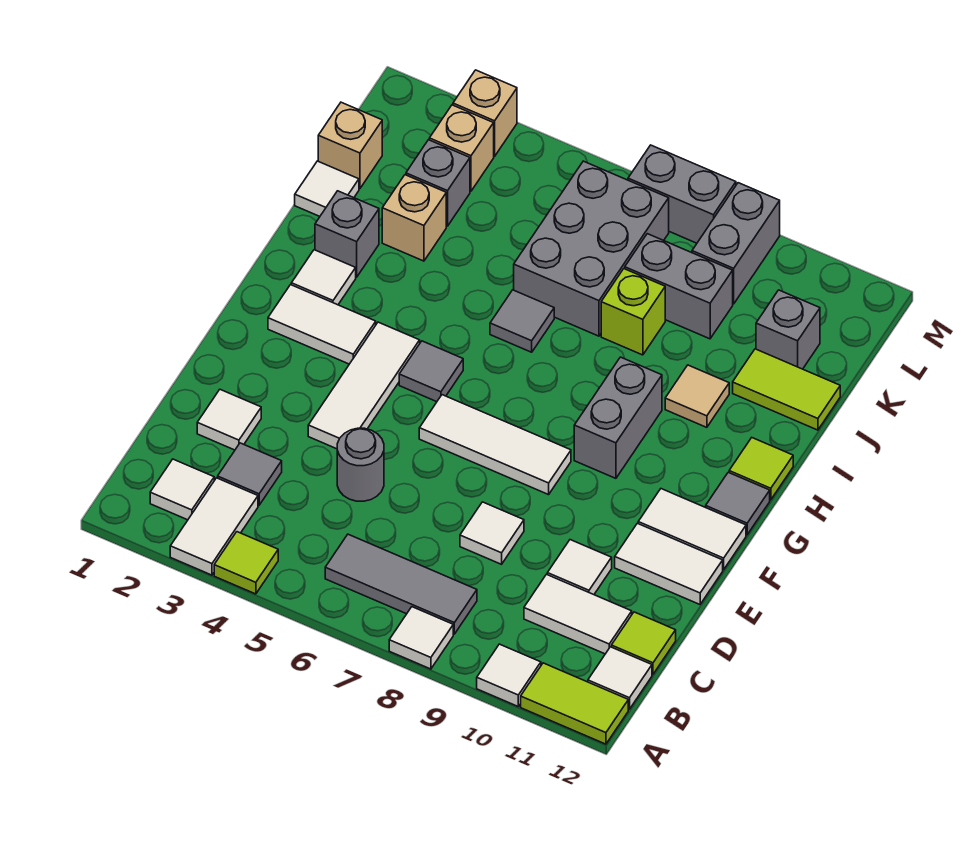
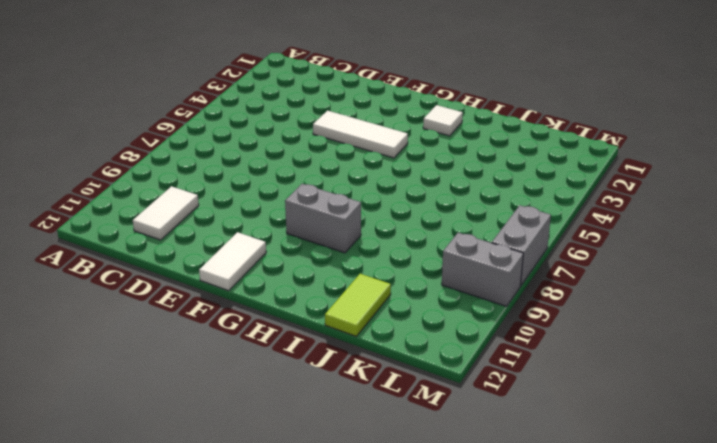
none -> white tile A3:B3 level 1
none -> lime tile A4 level 1
none -> white tile A8 level 1
none -> white tile A10 level 1

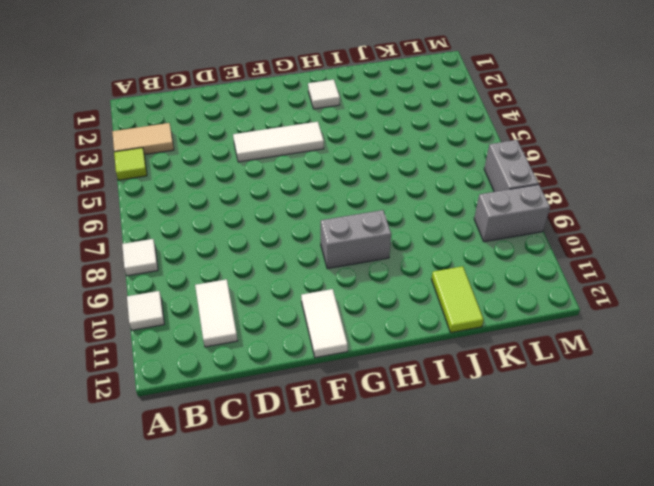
tan tile A3:B3 level 1 -> white tile A3:B3 level 1
none -> lime tile A11:A12 level 1
none -> white tile B2 level 1
none -> grey tile B6:B8 level 1
none -> white tile B12 level 1

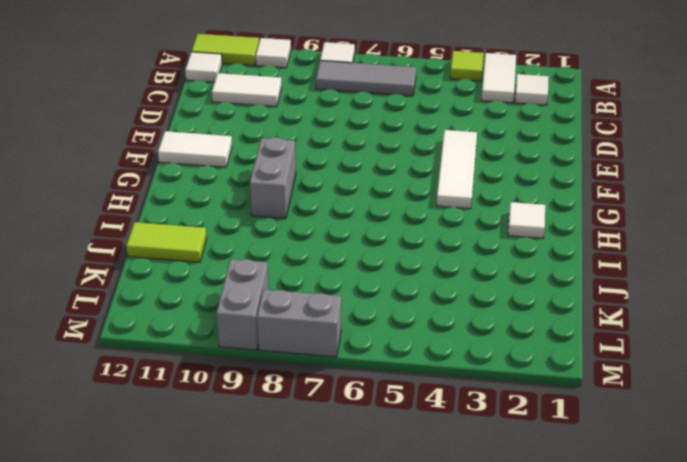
none -> grey tile C3 level 1
none -> lime tile C12 level 1
none -> white tile D2 level 1
none -> grey round brick D5 level 1

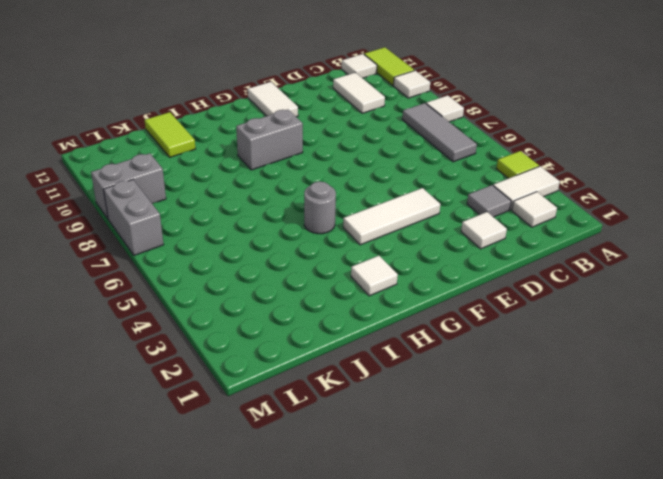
grey round brick H5 level 1 -> grey round brick D5 level 1
none -> lime tile C12 level 1
none -> white tile D8 level 1
none -> white tile D10 level 1
none -> white tile E11:E12 level 1

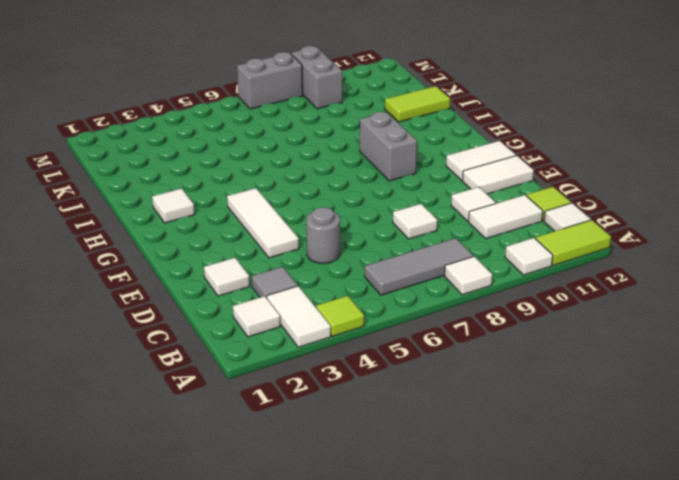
none -> white tile F6:F8 level 1
none -> white tile G2:G3 level 1
none -> grey tile G5 level 1
none -> grey tile G12 level 1

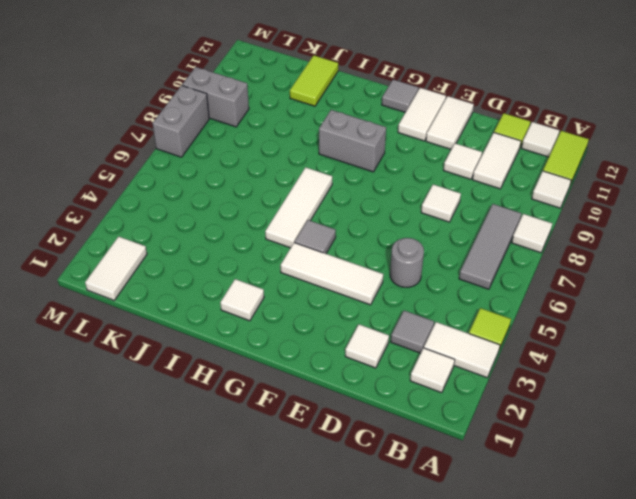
white tile H5:H7 level 1 -> white tile F6:F8 level 1
white tile L1:L2 level 1 -> white tile G2:G3 level 1
none -> lime tile H12 level 1
none -> grey brick I2 level 1
none -> grey tile I6 level 1
none -> tan tile I10 level 1

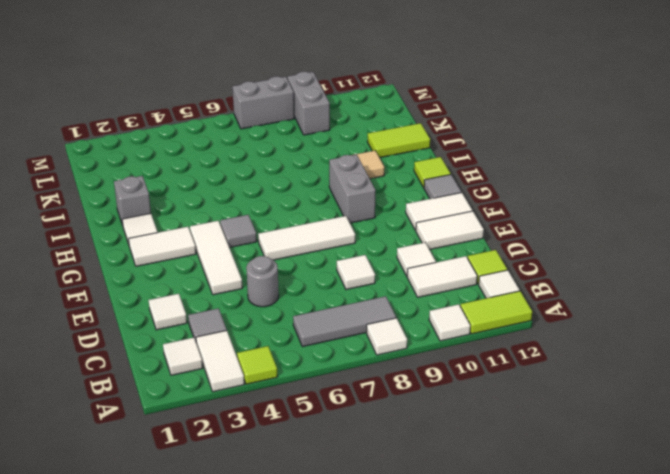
none -> grey tile I6 level 1
none -> white tile J1 level 1
none -> tan brick J3 level 1
none -> grey brick J6:L7 level 1

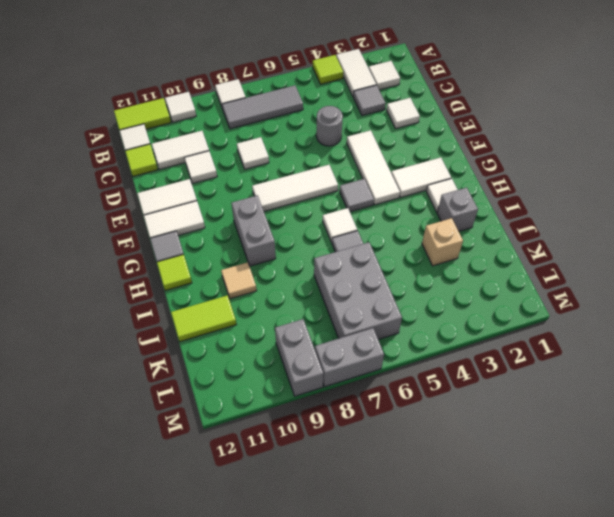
white tile H6 level 1 -> white tile J1 level 1
none -> lime brick J8 level 1
none -> tan brick K1 level 1
none -> grey brick K3 level 1
none -> grey brick K8:K9 level 1

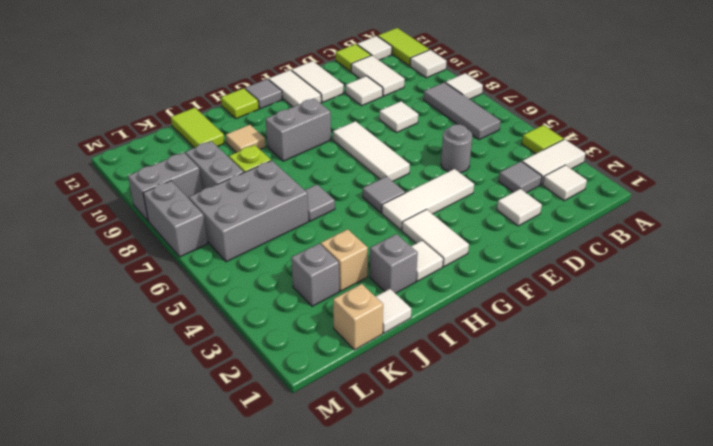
none -> grey brick K11 level 1
none -> tan brick L3 level 1
none -> tan brick M3 level 1

